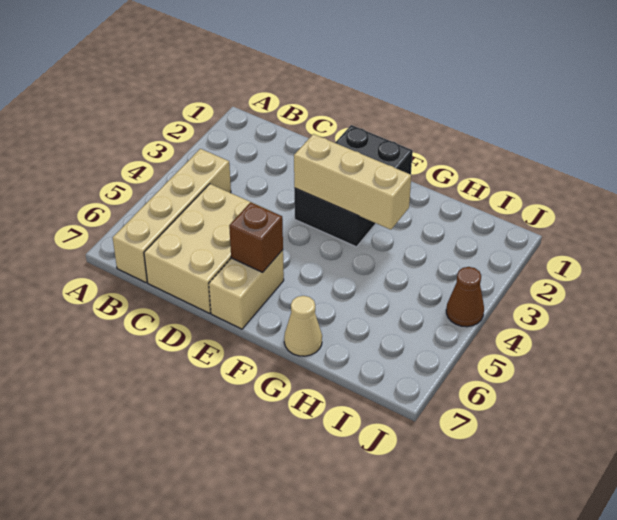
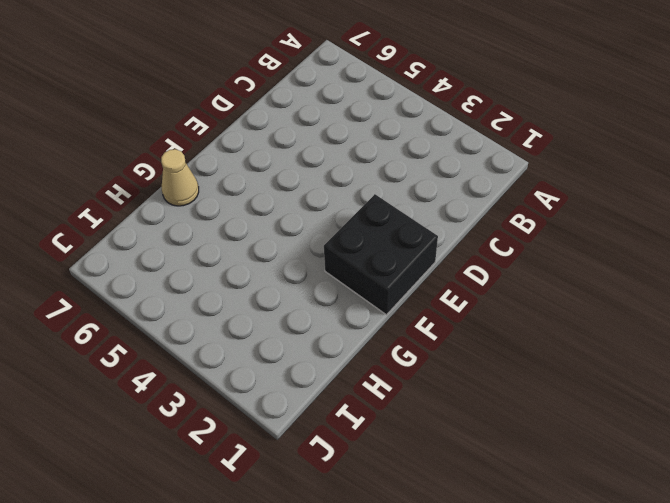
black brick E1:F2 level 1 -> black brick E1:F3 level 1
none -> tan brick B4:B7 level 1
none -> tan brick C5:D7 level 1

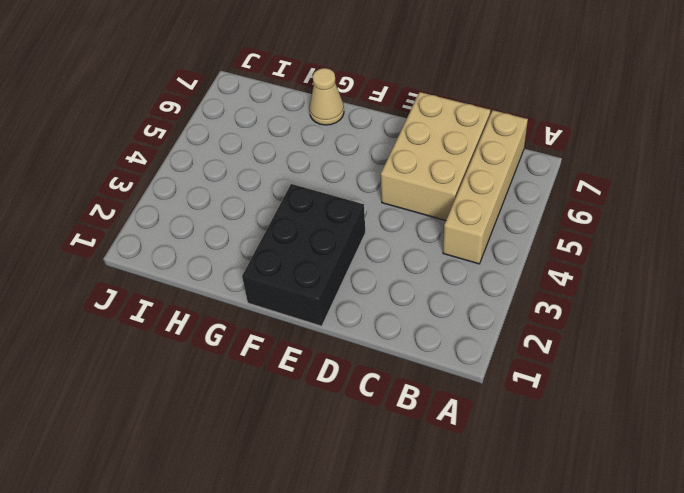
none -> tan brick E6:E7 level 1
none -> brown cone J4 level 1

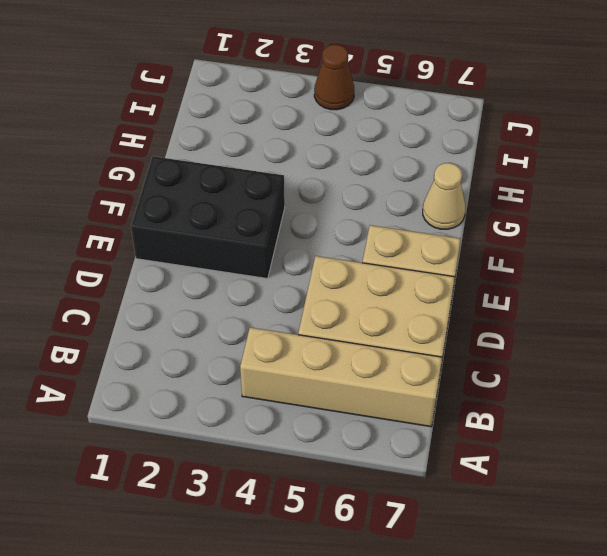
none -> tan brick E3:G3 level 2
none -> brown brick E6 level 2

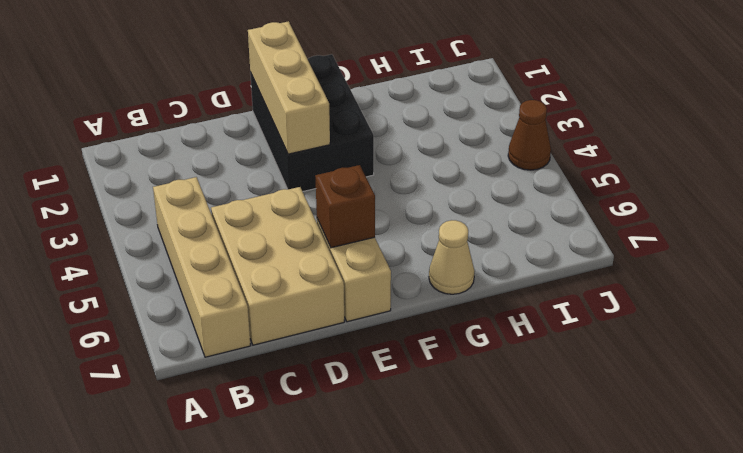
tan brick E1:E3 level 2 -> tan brick E3:G3 level 2

